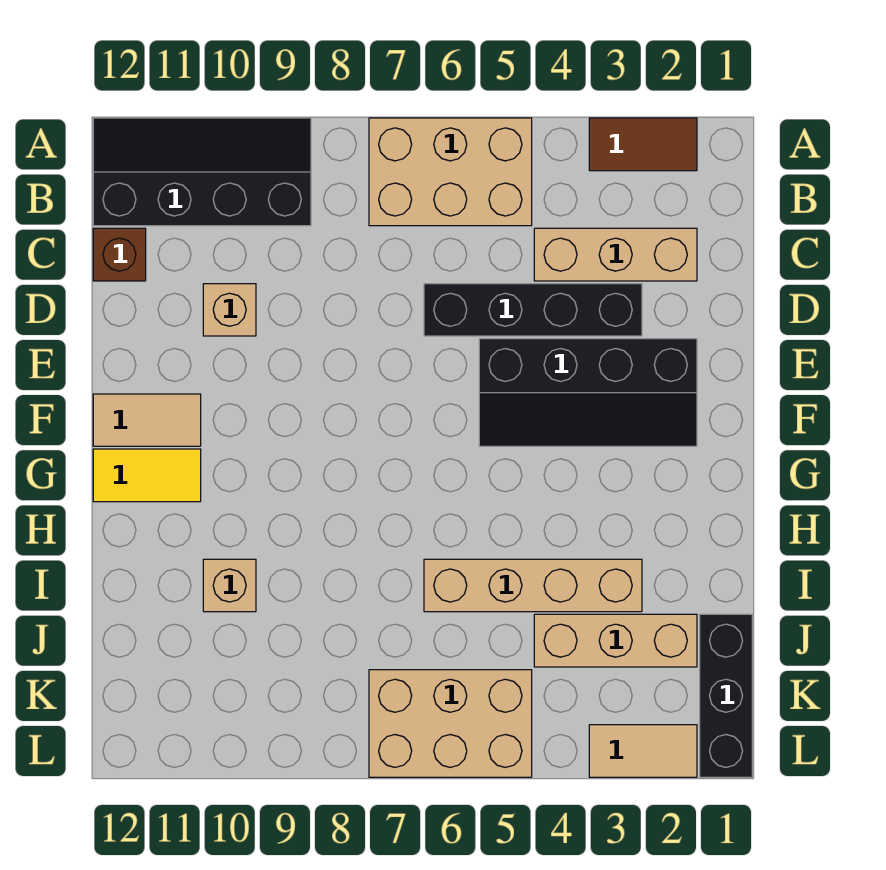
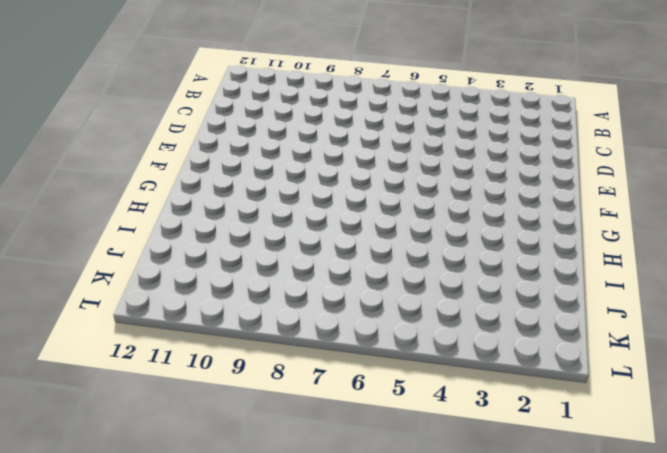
none -> brown tile A2:A3 level 1
none -> tan brick A5:B7 level 1
none -> black slope A9:B12 level 1 top B

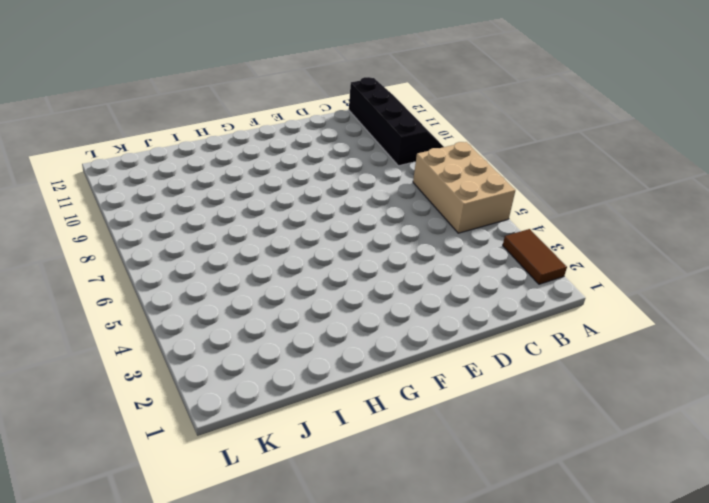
none -> tan brick C2:C4 level 1
none -> brown brick C12 level 1
none -> black brick D3:D6 level 1

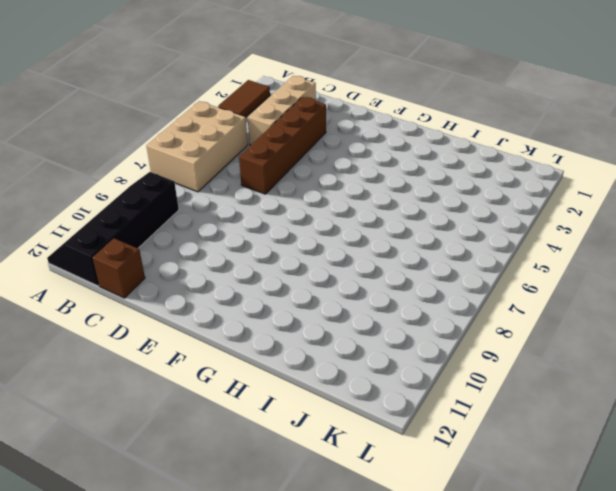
brown brick D3:D6 level 1 -> black brick D3:D6 level 1
none -> tan brick D10 level 1
none -> black slope E2:F5 level 1 top E
none -> tan tile F11:F12 level 1

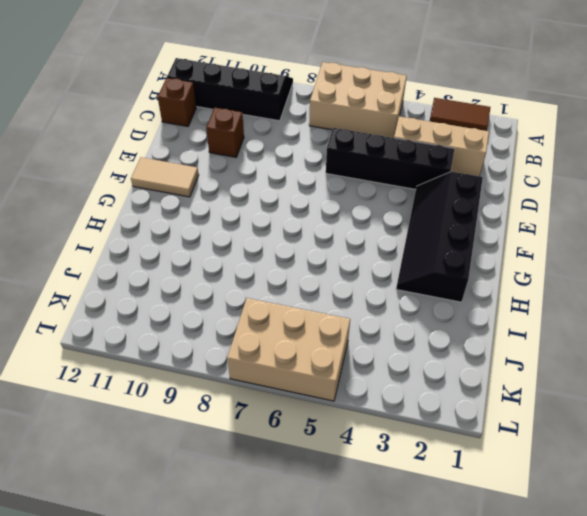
brown brick D10 level 1 -> tan brick D10 level 1
black slope E2:H3 level 1 top 2 -> black slope E2:F5 level 1 top E
none -> yellow tile G11:G12 level 1
none -> tan brick I3:I6 level 1
none -> tan brick I10 level 1

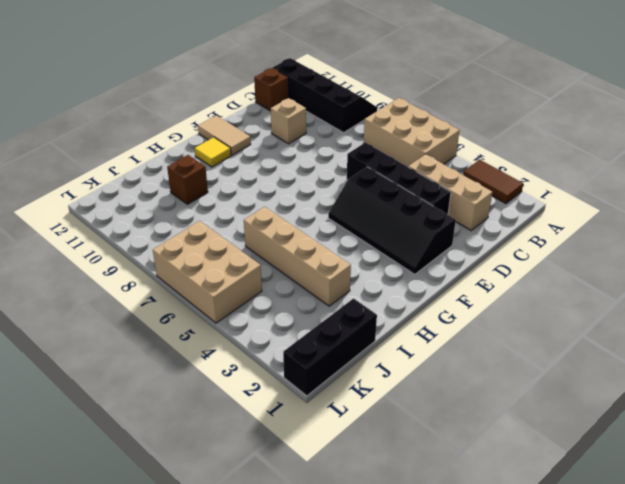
yellow tile G11 level 1 -> yellow tile G11:G12 level 1
brown brick I10 level 1 -> tan brick I10 level 1
none -> tan brick J2:J4 level 1
none -> tan tile L2:L3 level 1

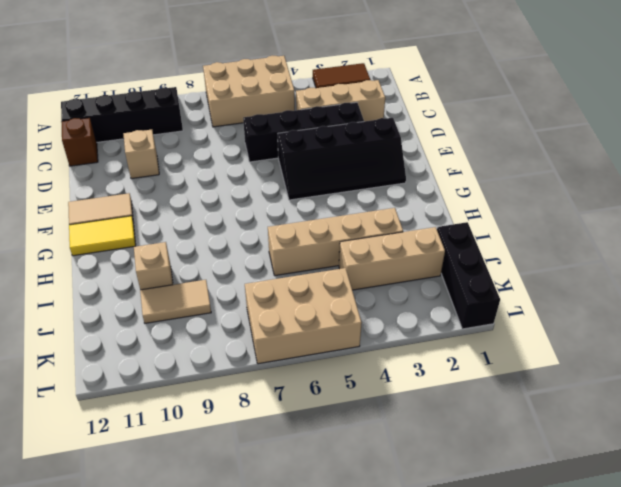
tan tile J9:J10 level 1 -> tan tile L2:L3 level 1

